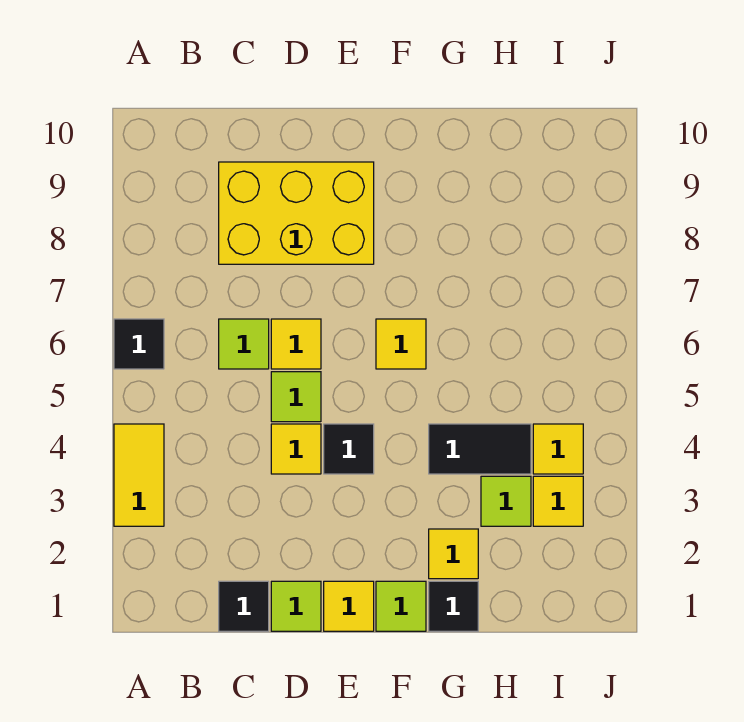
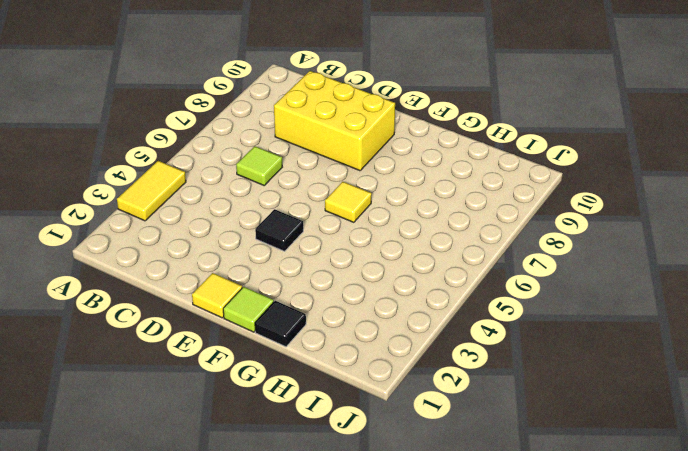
none -> black tile A6 level 1
none -> black tile C1 level 1
none -> lime tile D1 level 1

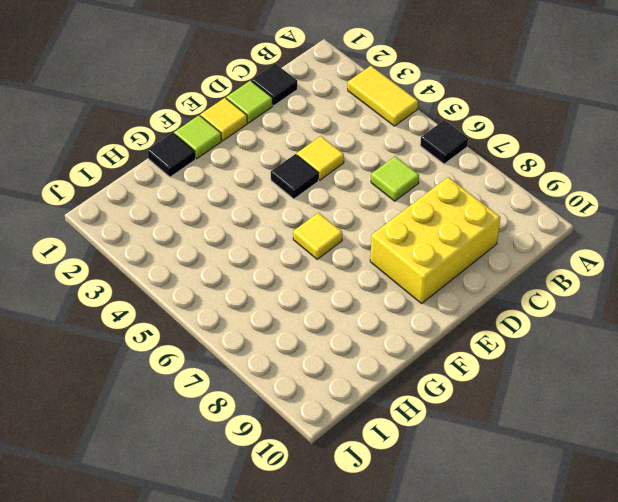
none -> lime tile D5 level 1
none -> yellow tile D6 level 1
none -> yellow tile G2 level 1

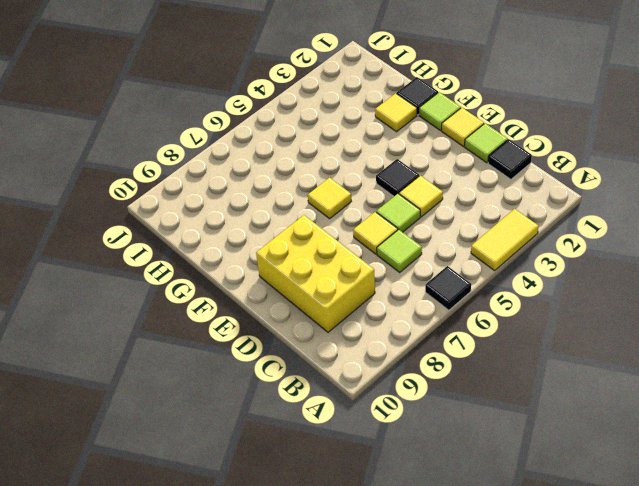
none -> black tile G4:H4 level 1
none -> lime tile H3 level 1
none -> yellow tile I3 level 1

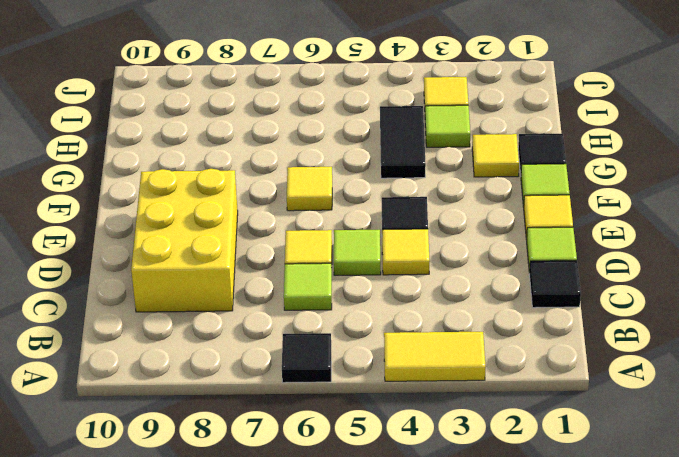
none -> yellow tile I4 level 1

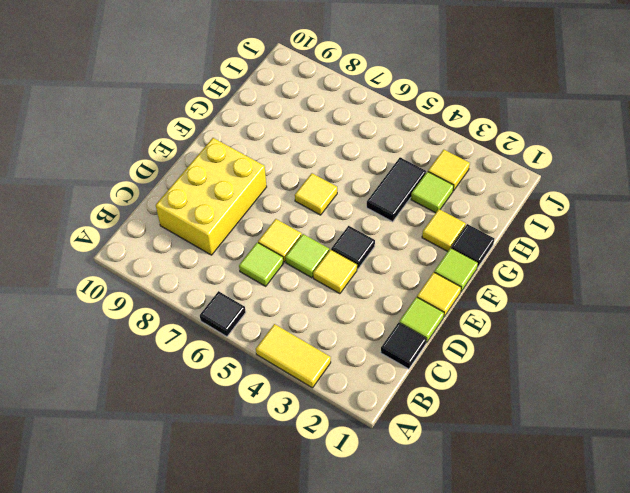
none -> yellow tile I4 level 1

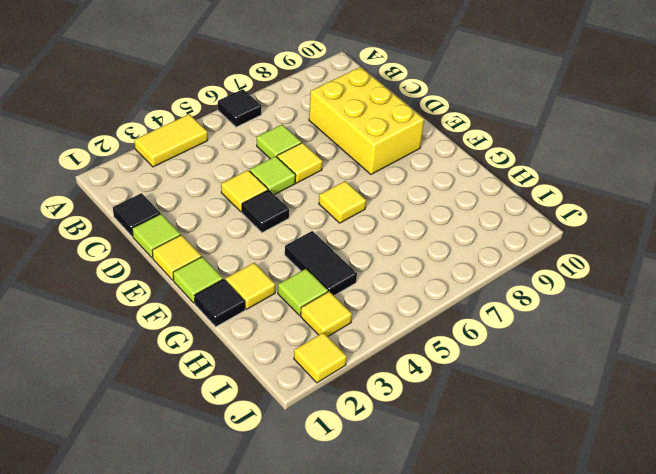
yellow tile J2 level 1 -> yellow tile I4 level 1

